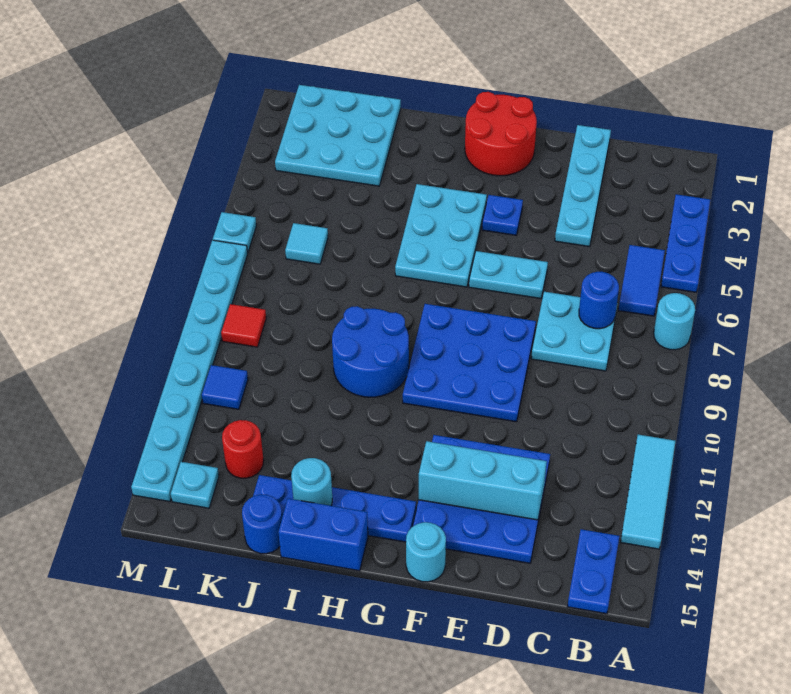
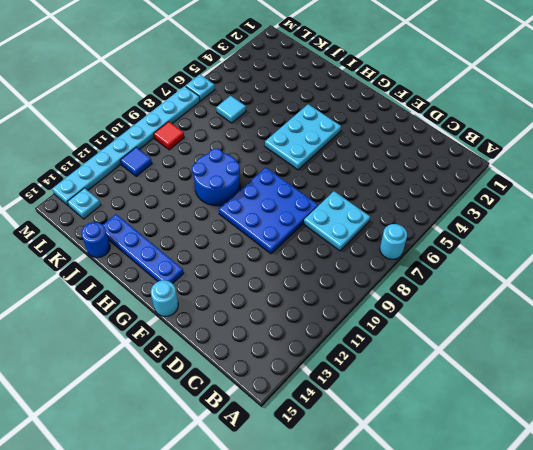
none -> blue plate A3:A5 level 1
none -> cyan tile A11:A13 level 1
none -> blue tile B5:B6 level 1

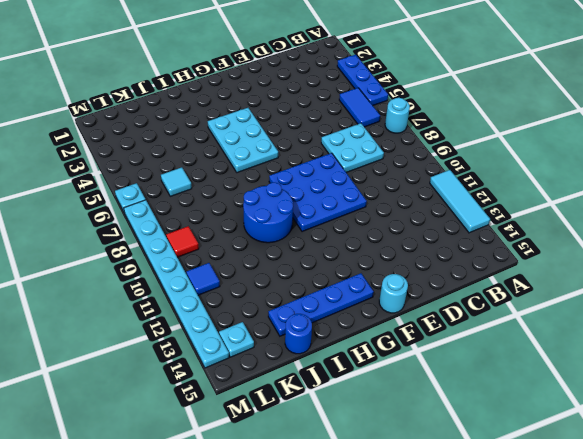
none -> blue plate B14:B15 level 1
none -> cyan plate D1:D4 level 1
none -> blue plate D12:F14 level 1

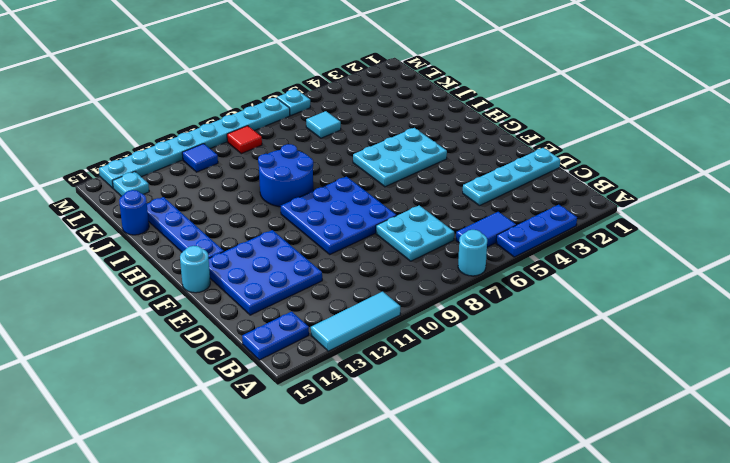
none -> cyan plate E6:F6 level 1
none -> red round brick F1:G2 level 1
none -> blue plate F4 level 1

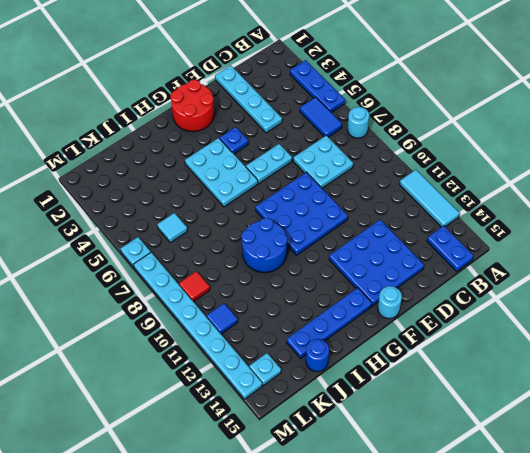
none -> blue brick H15:I15 level 1
none -> cyan plate J1:L3 level 1
none -> red round brick K13 level 1

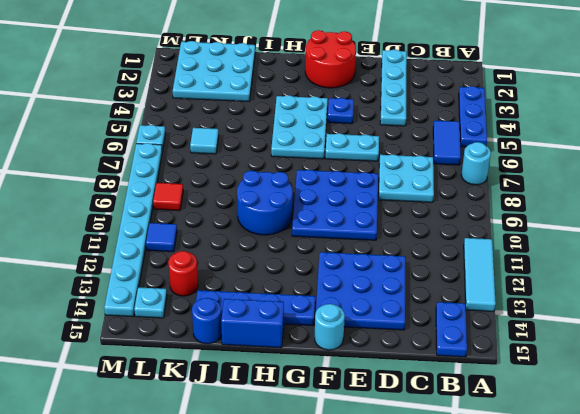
none -> blue round brick C7 level 2
none -> cyan brick D13:F13 level 2
none -> cyan round brick I14 level 2

